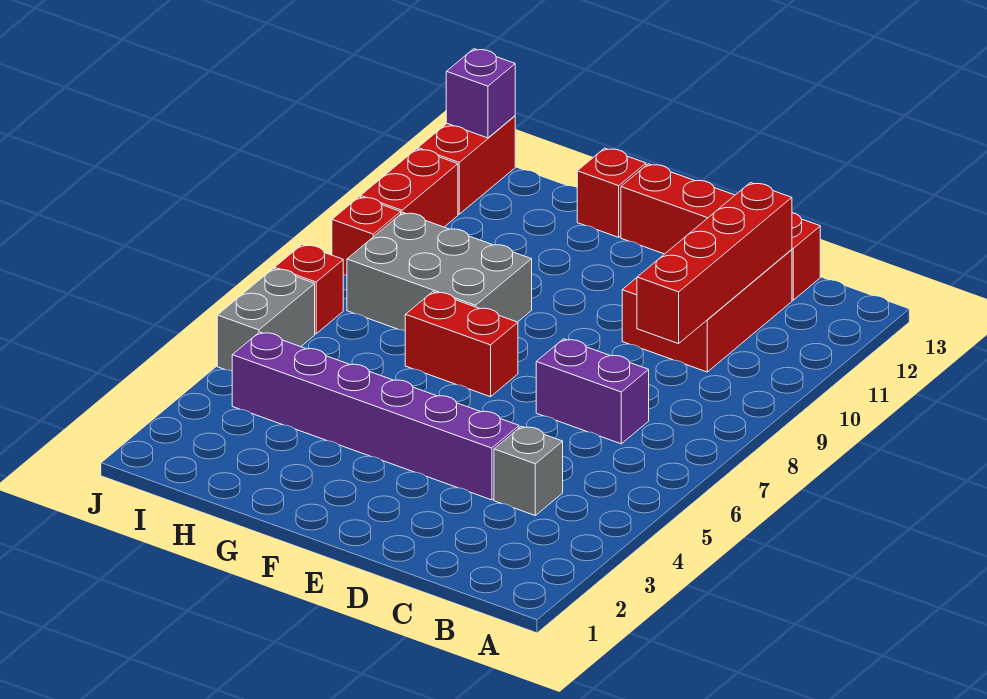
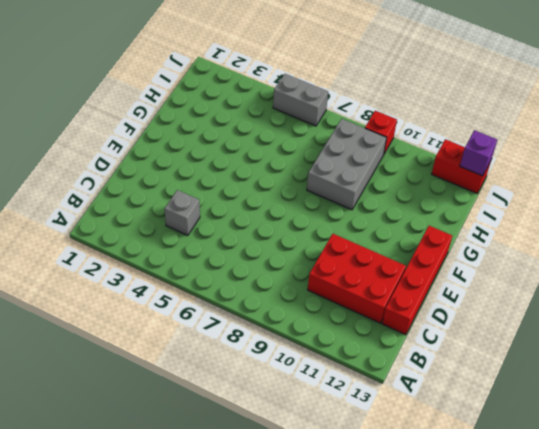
none -> purple brick C7:D7 level 1
none -> purple brick D4:I4 level 1
none -> red brick F7:G7 level 1

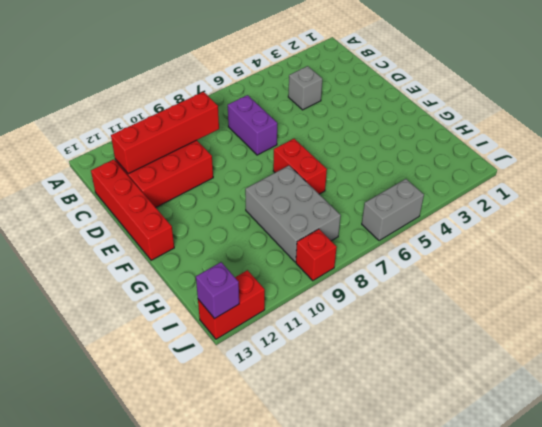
none -> purple brick D4:I4 level 1
none -> red brick G13 level 1
none -> red brick J7 level 1

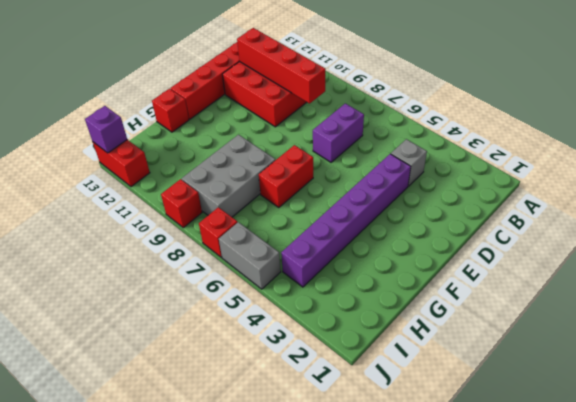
none -> red brick J10:J11 level 1

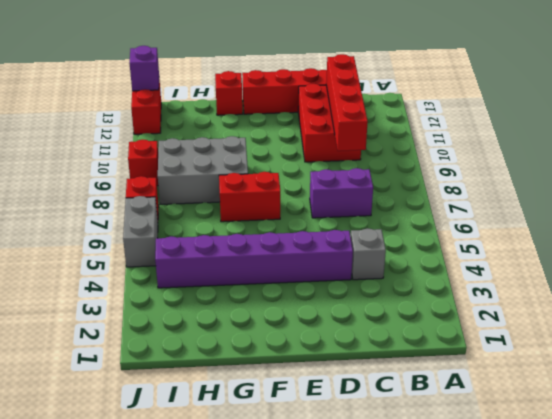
none -> red brick J10:J11 level 1

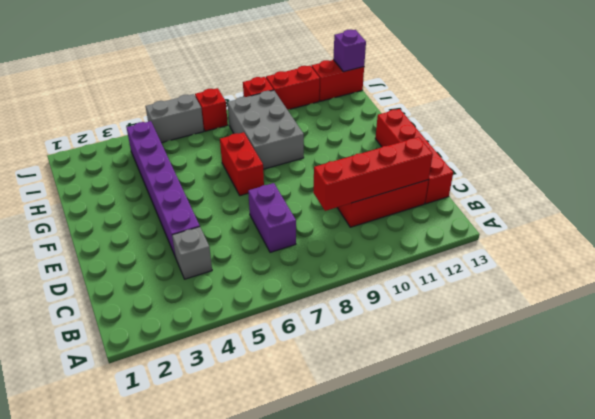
none -> red brick G13 level 1

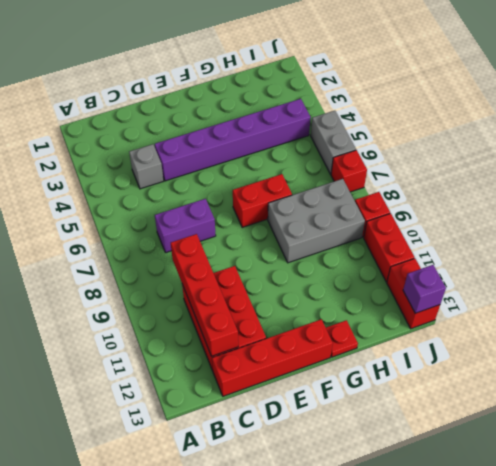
red plate G13 level 1 -> red brick G13 level 1

